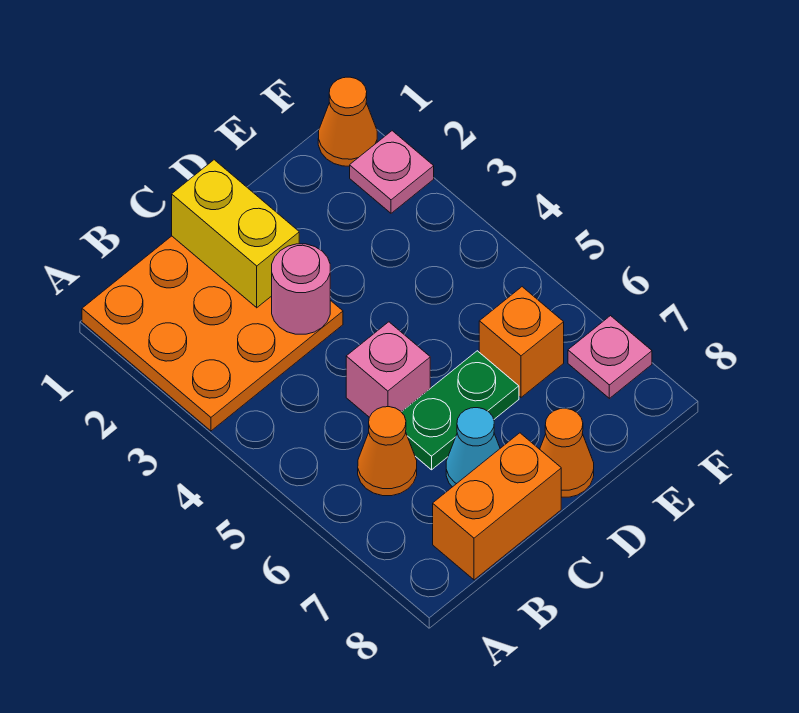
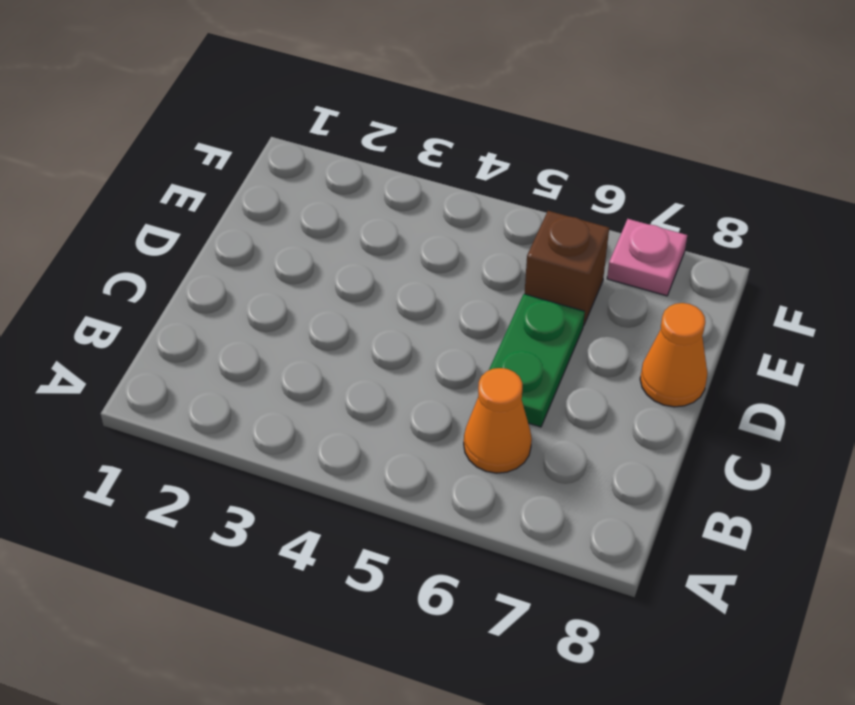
brown brick E6 level 1 -> orange brick E6 level 1
none -> orange plate A1:C3 level 1
none -> orange brick B8:C8 level 1
none -> pink brick C5 level 1

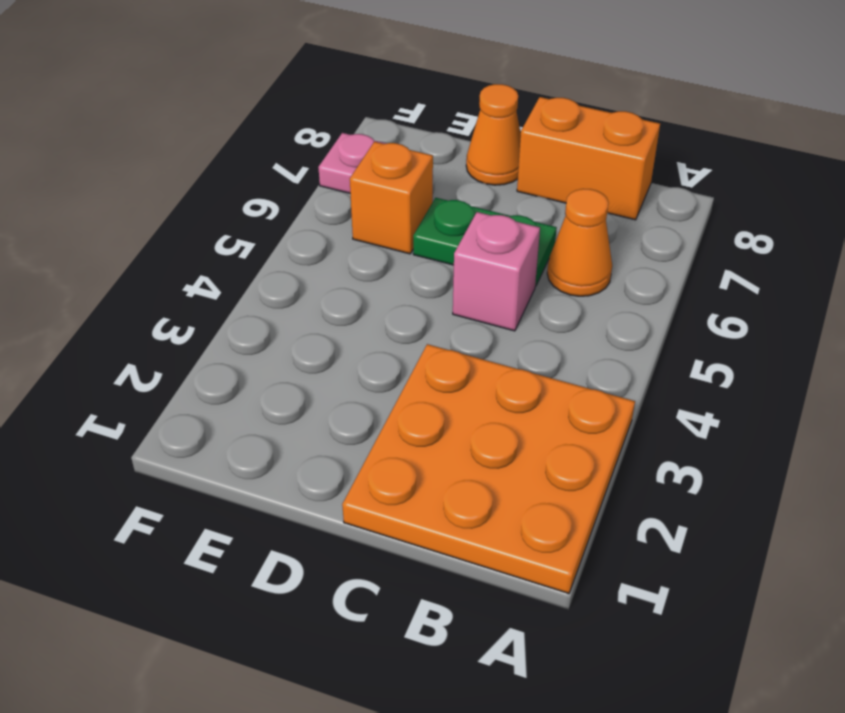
none -> cyan cone C7 level 1
none -> orange cone F1 level 1
none -> pink plate F2 level 1

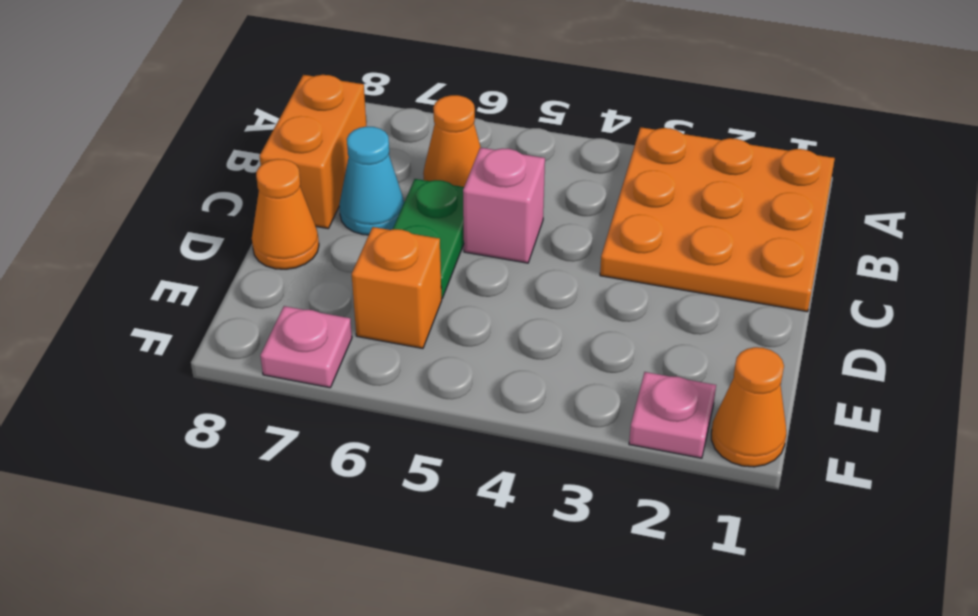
none -> yellow brick C1:C2 level 2
none -> pink round brick C3 level 2

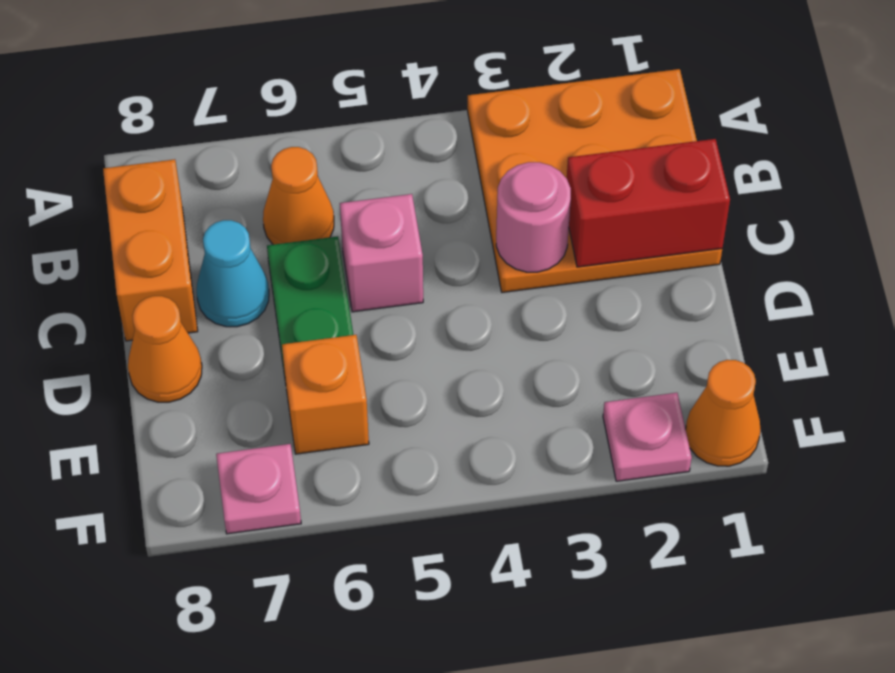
red brick C1:C2 level 2 -> yellow brick C1:C2 level 2

